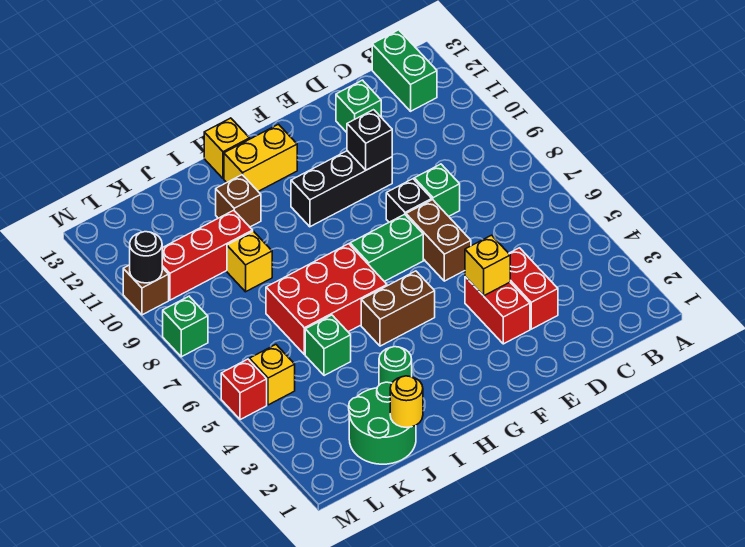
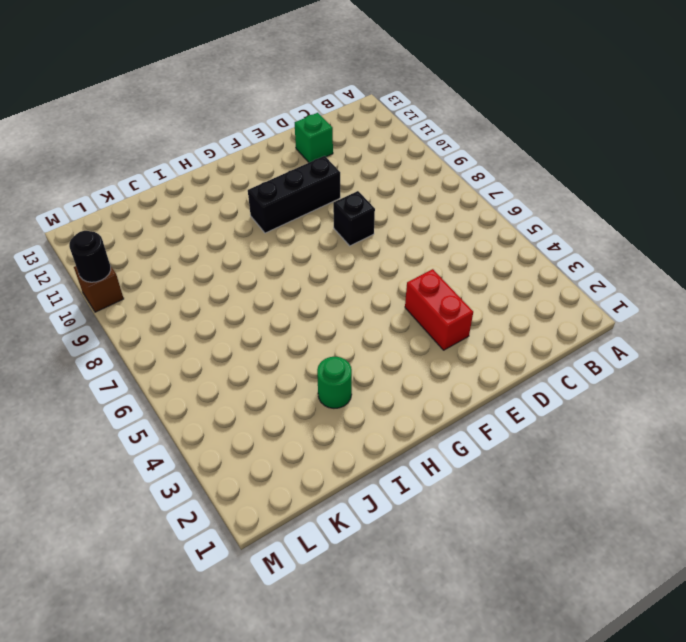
none -> green brick B12:B13 level 1
none -> red brick D3:D4 level 1
none -> green brick D8 level 1

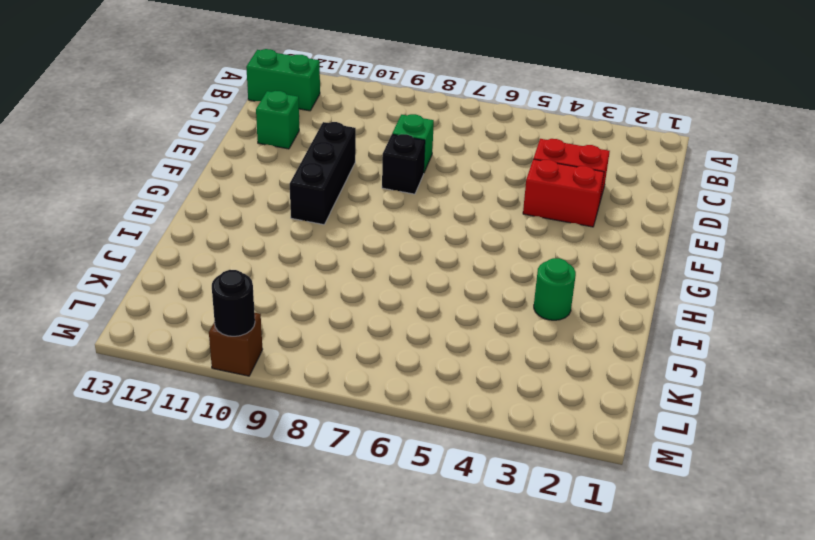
none -> brown brick E6:E7 level 1
none -> green brick F7:G7 level 1
none -> brown brick G5:H5 level 1

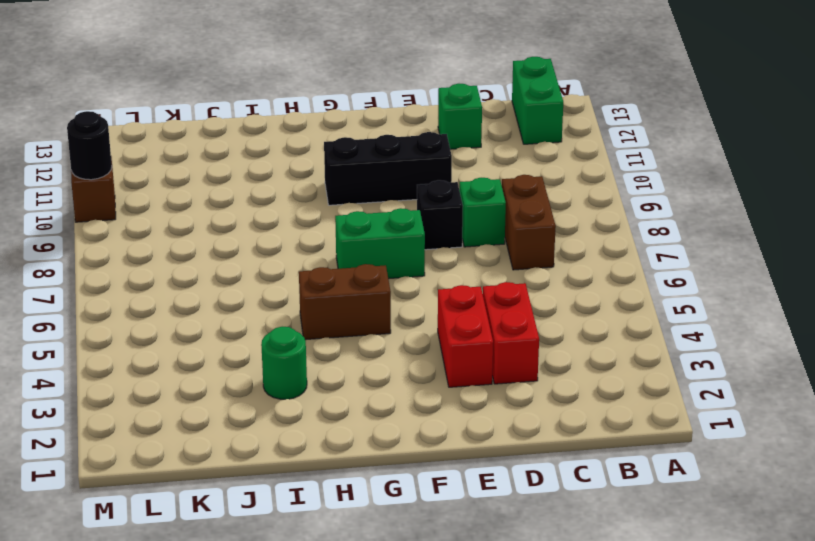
brown brick C7:C8 level 1 -> brown brick E6:E7 level 1
none -> yellow brick G12:H12 level 1
none -> red brick H6:J7 level 1
none -> yellow brick H13 level 1

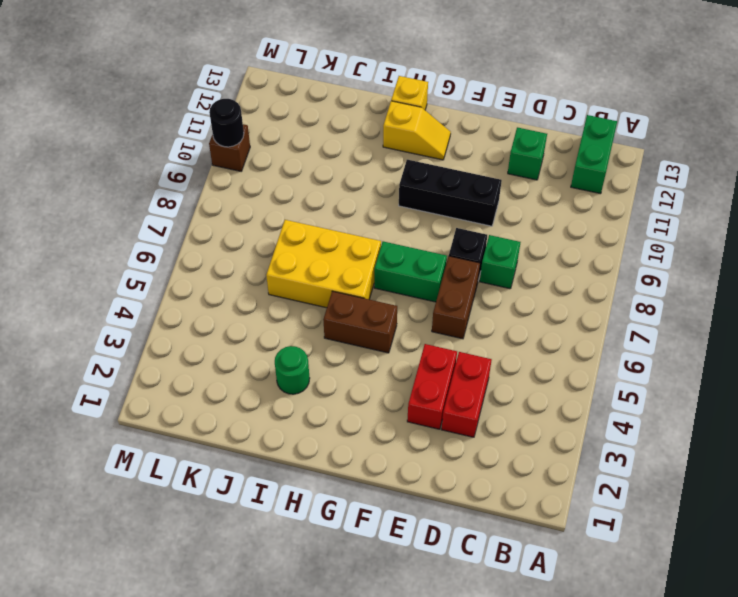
yellow slope G12:H12 level 1 top H -> yellow brick G12:H12 level 1
yellow brick H6:J7 level 1 -> red brick H6:J7 level 1
none -> brown brick I11 level 1
none -> green round brick J1:K2 level 1
none -> green brick J5 level 1

